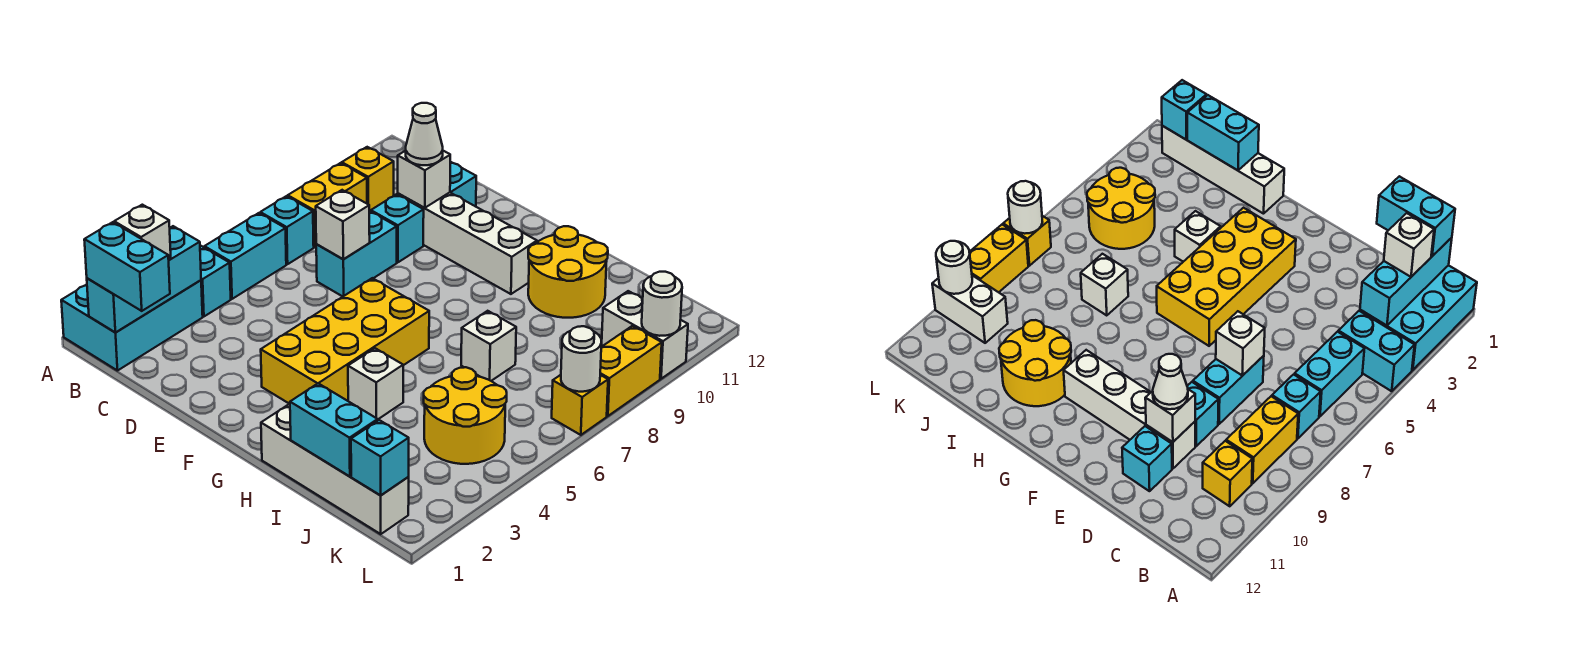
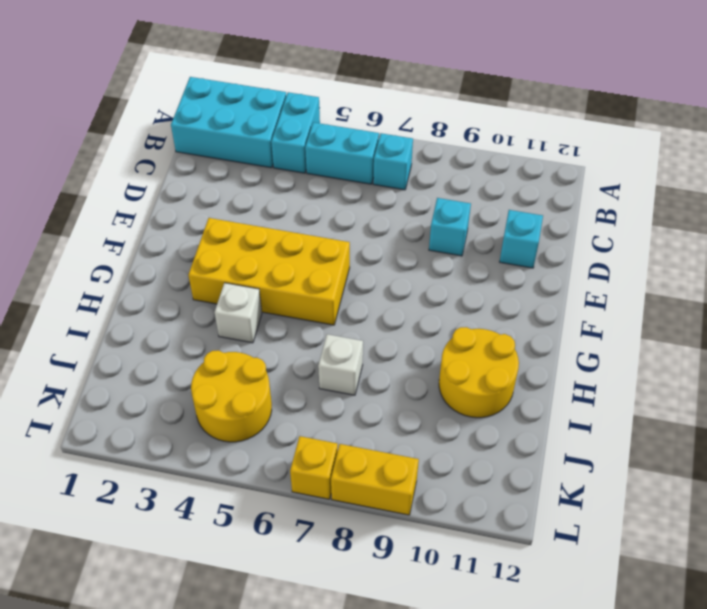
none -> yellow brick B8:B9 level 1
none -> yellow brick B10 level 1
none -> cyan brick D7:D8 level 1

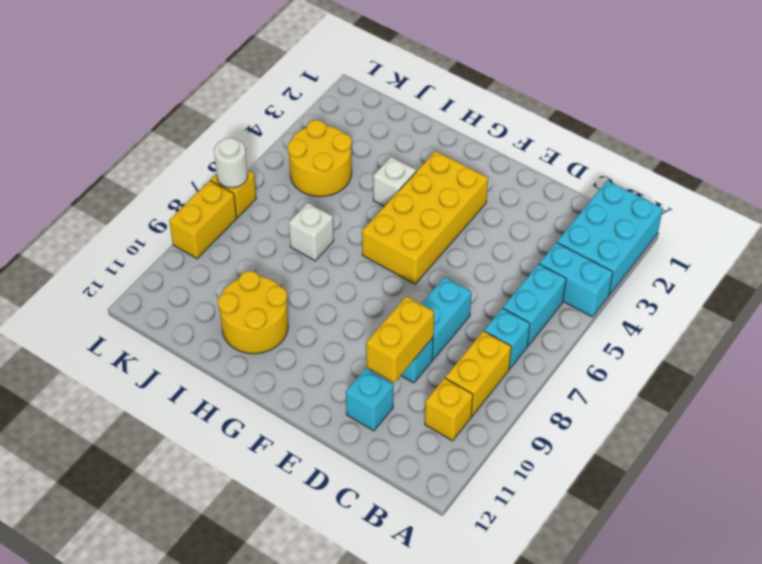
yellow brick D9:D10 level 2 -> white brick D10 level 2
none -> white brick D10:G10 level 1
none -> white brick H1:K1 level 1
none -> white brick K10:L10 level 1

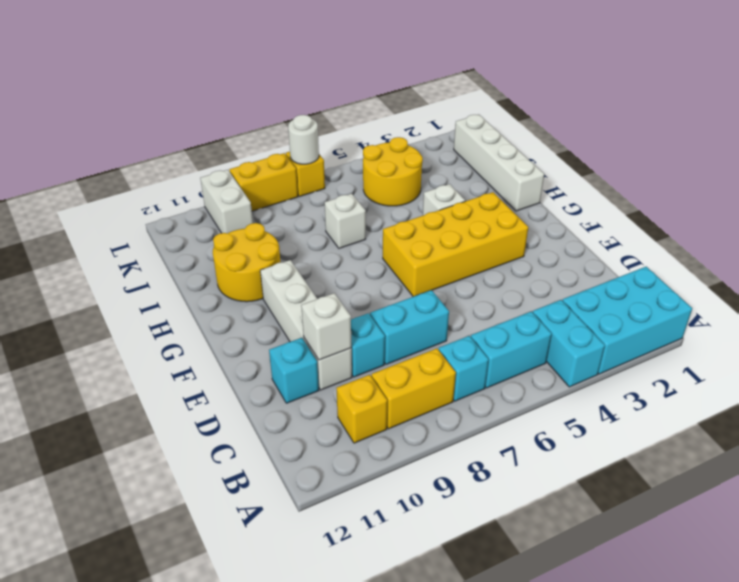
none -> cyan brick B1:B3 level 2
none -> white brick D7 level 2
none -> cyan brick I1:J1 level 2

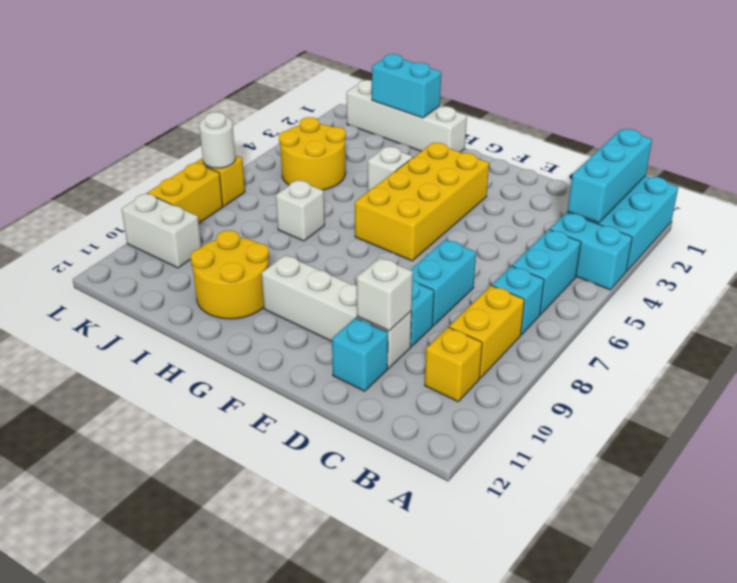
none -> white brick D7 level 2
none -> cyan brick K1 level 2
none -> white round brick L10 level 2

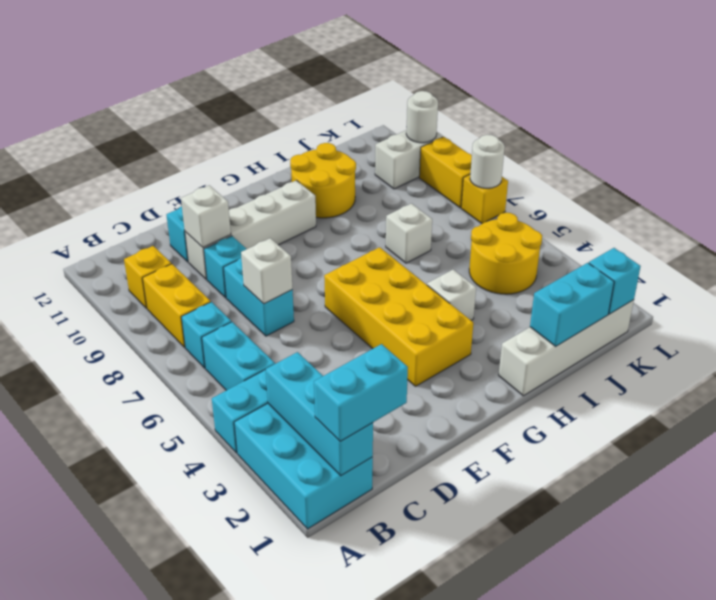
none -> white brick B2 level 3
none -> white cone D10 level 3

